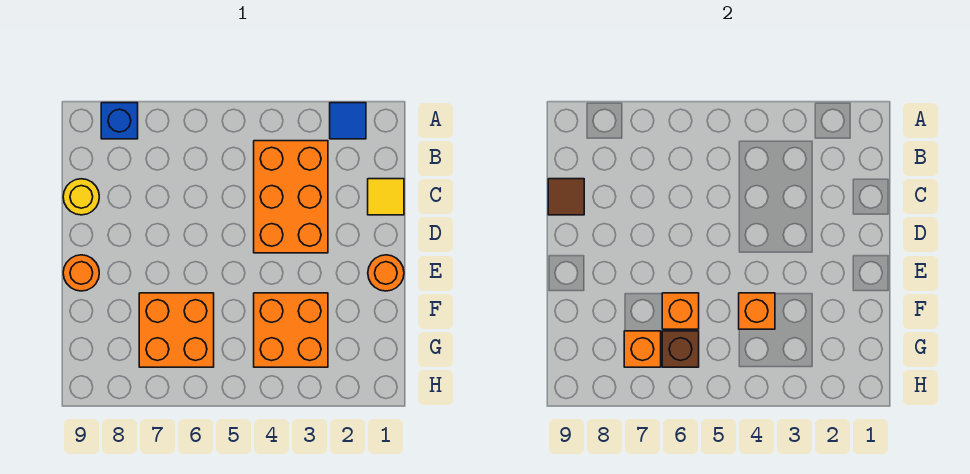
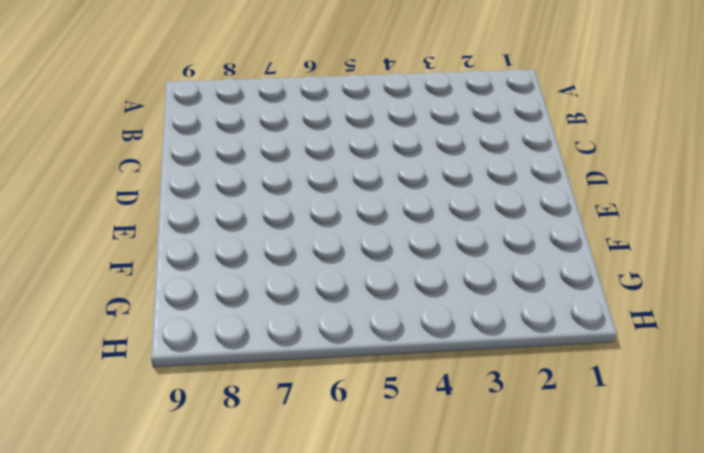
none -> blue tile A2 level 1
none -> blue brick A8 level 1
none -> orange brick B3:D4 level 1

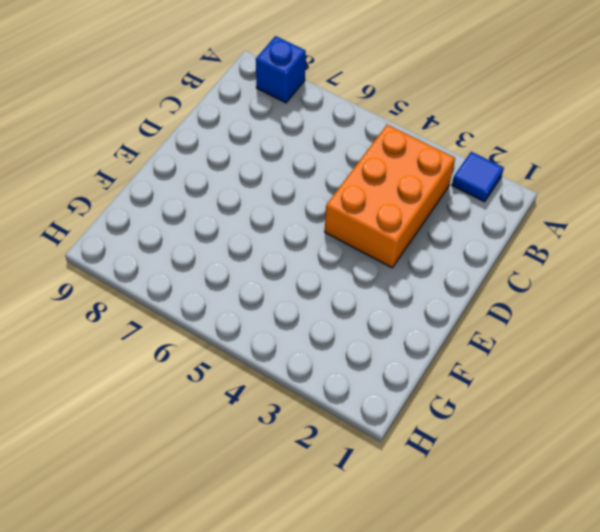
none -> yellow tile C1 level 1
none -> yellow round brick C9 level 1
none -> orange round brick E1 level 1

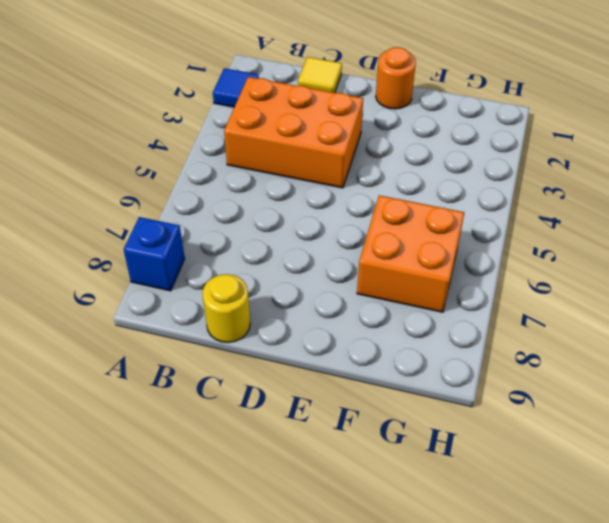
none -> orange round brick E9 level 1
none -> orange brick F3:G4 level 1
none -> brown tile C9 level 2

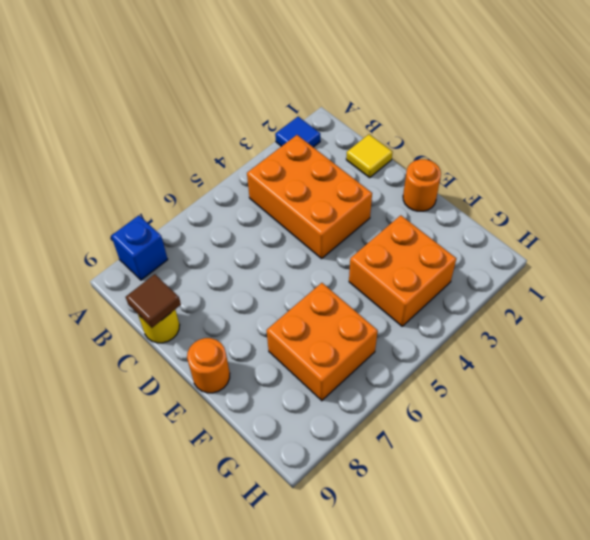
none -> orange brick F4 level 2
none -> orange brick F6 level 2
none -> brown brick G6 level 2

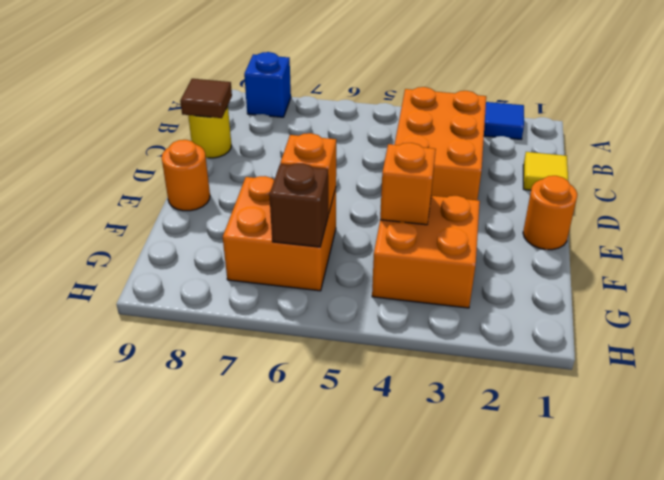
none -> orange brick G7 level 2

